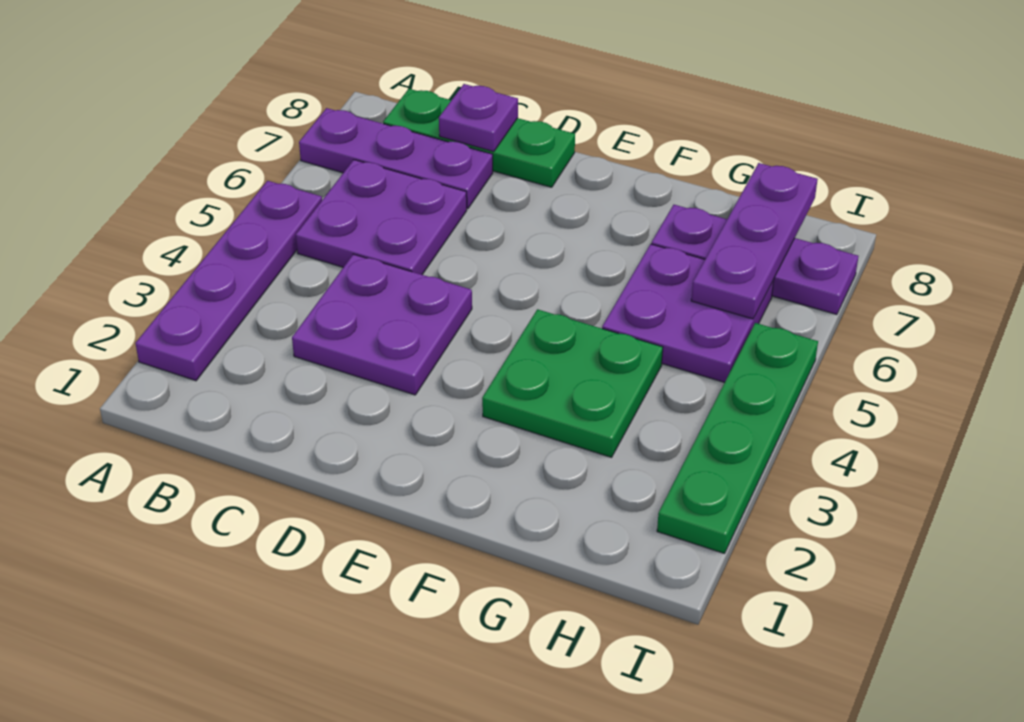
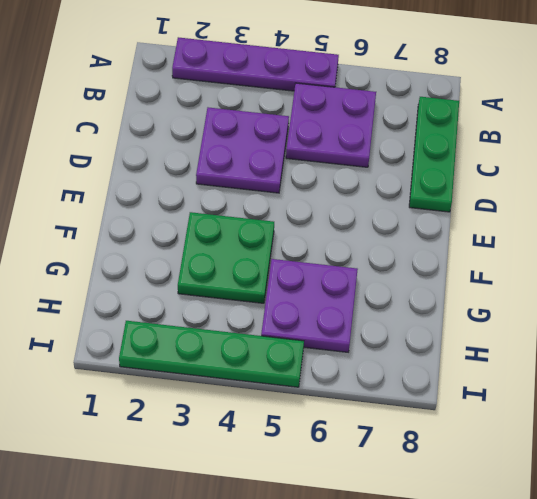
none -> purple plate A7:C7 level 1
none -> purple plate G7:I7 level 1

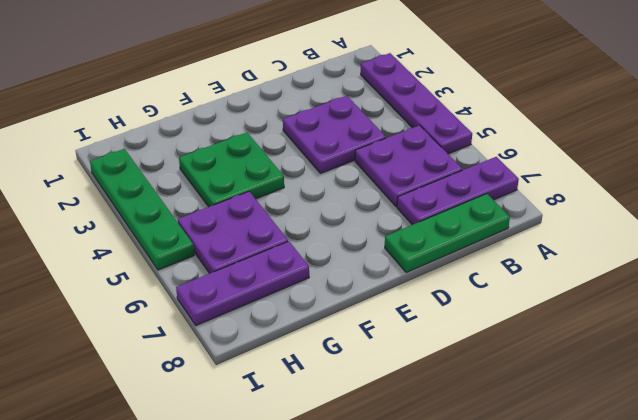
none -> purple plate C8 level 2
none -> purple plate H6:H8 level 2

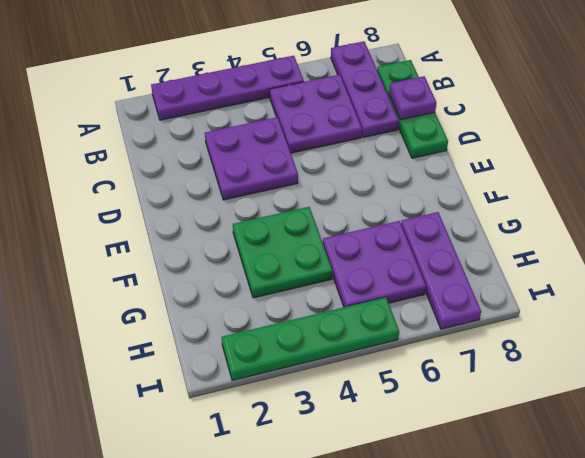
none -> purple plate H6:H8 level 2

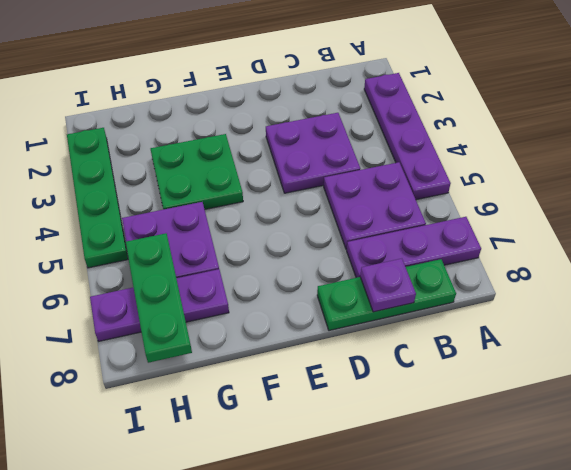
green plate H6:H8 level 2 -> purple plate H6:H8 level 2

